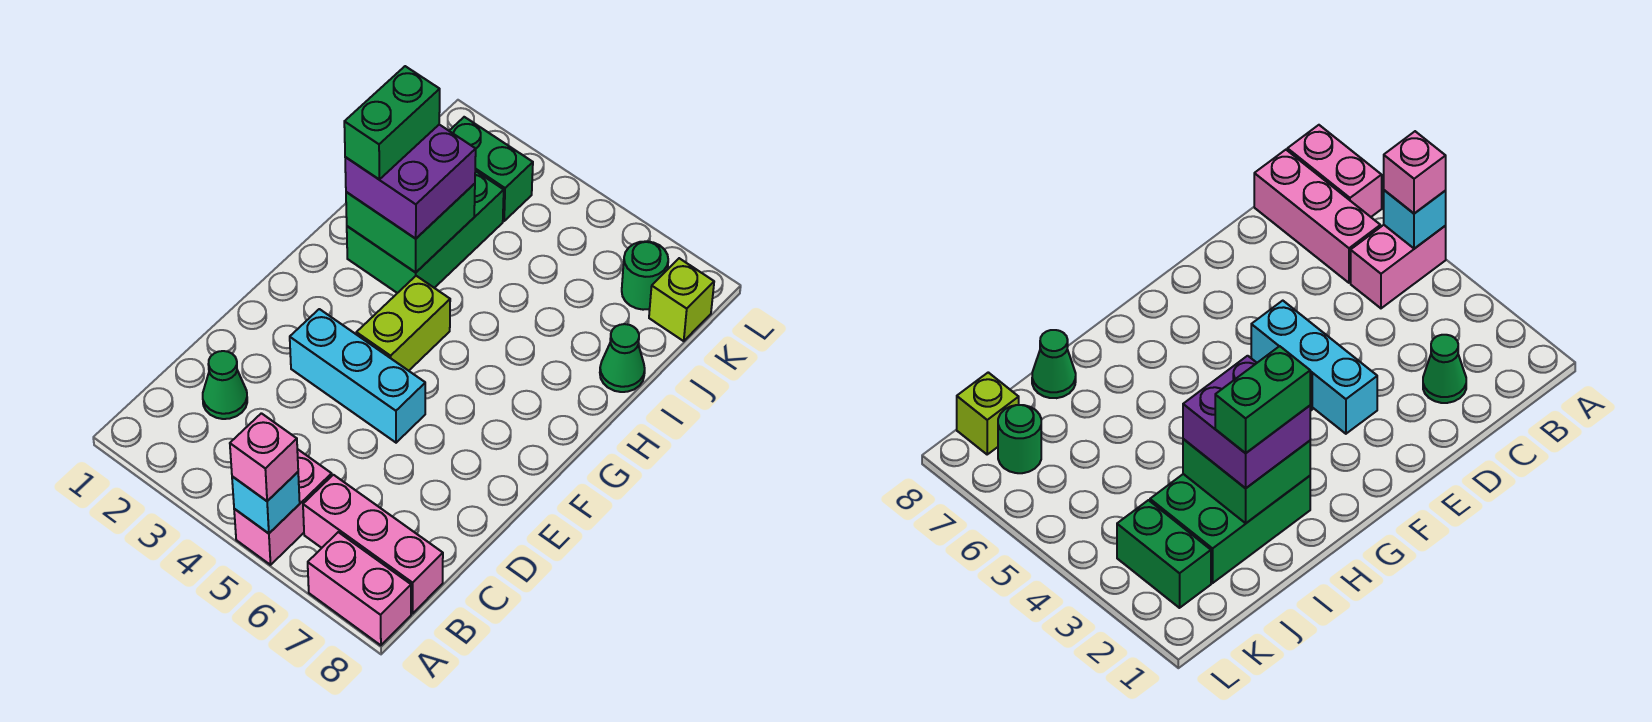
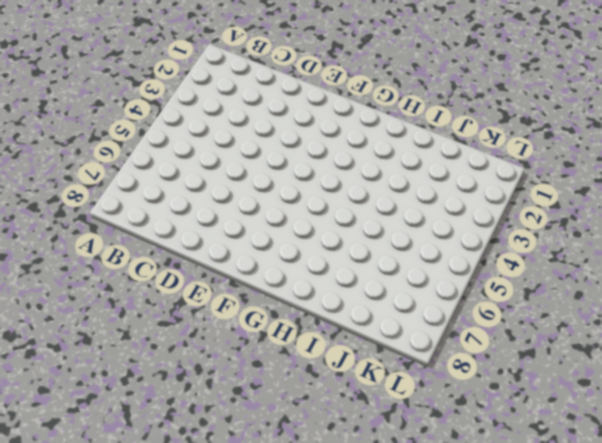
none -> pink brick A5:B5 level 1
none -> pink brick A7:A8 level 1
none -> pink brick B6:B8 level 1

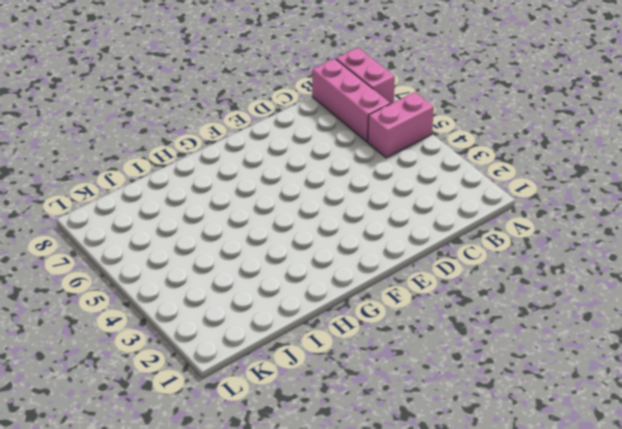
none -> green cone C2 level 1
none -> cyan brick E3:E5 level 1
none -> lime brick F4:G4 level 1

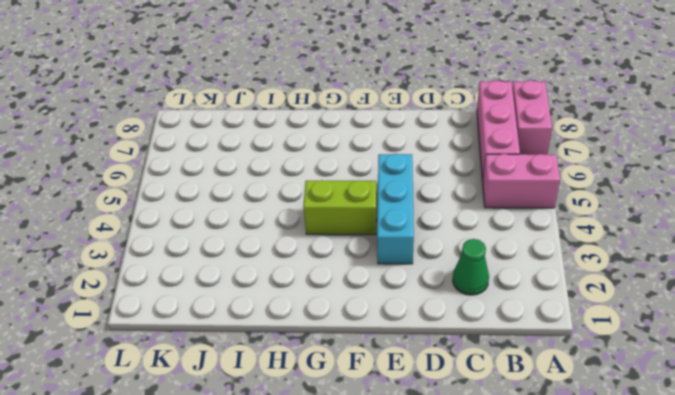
none -> green brick H2:J3 level 1
none -> green cone I8 level 1
none -> green brick K2:K3 level 1

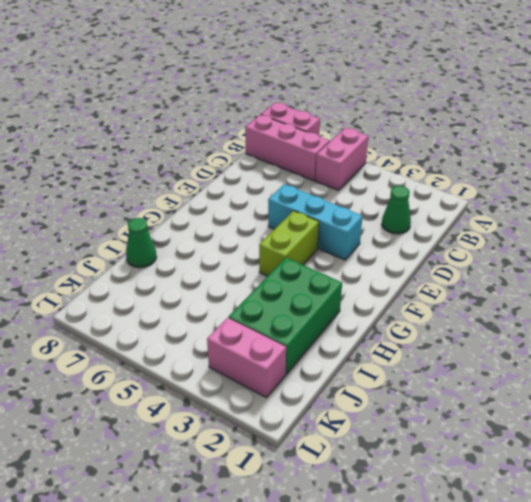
pink brick K2:K3 level 1 -> green brick K2:K3 level 1
none -> green round brick K7 level 1
none -> lime brick K8 level 1
none -> cyan brick A5 level 2

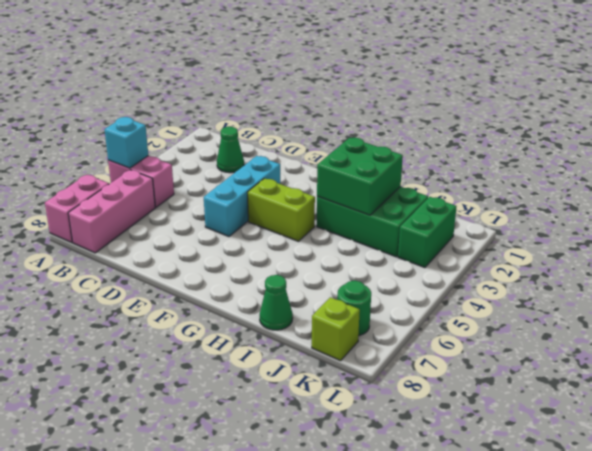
none -> pink brick A5 level 3
none -> purple brick H2:I3 level 3
none -> green brick H2:I2 level 4

